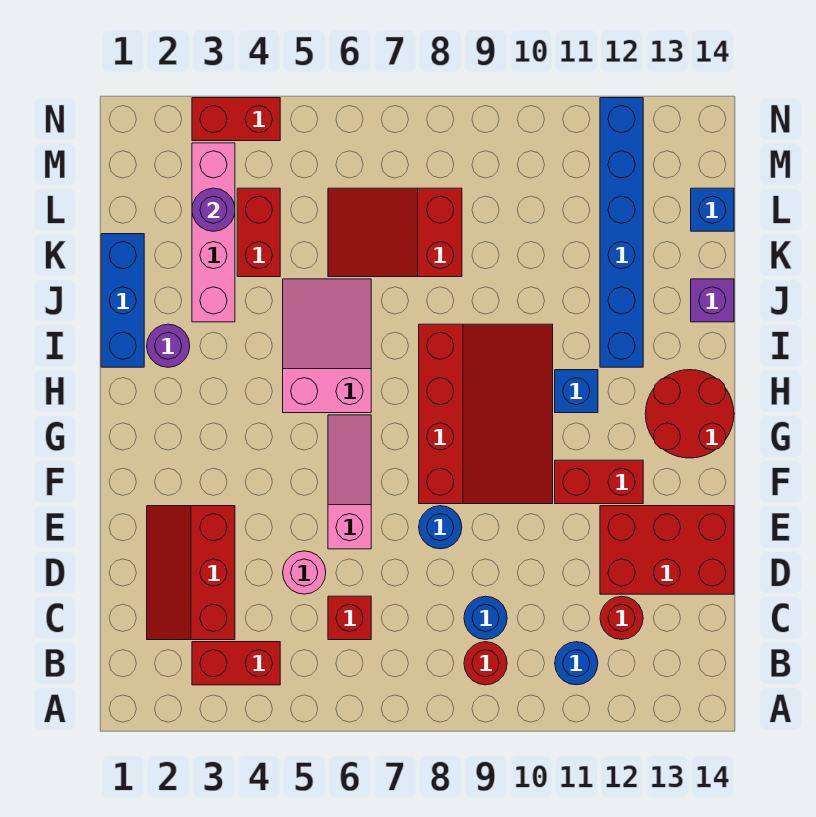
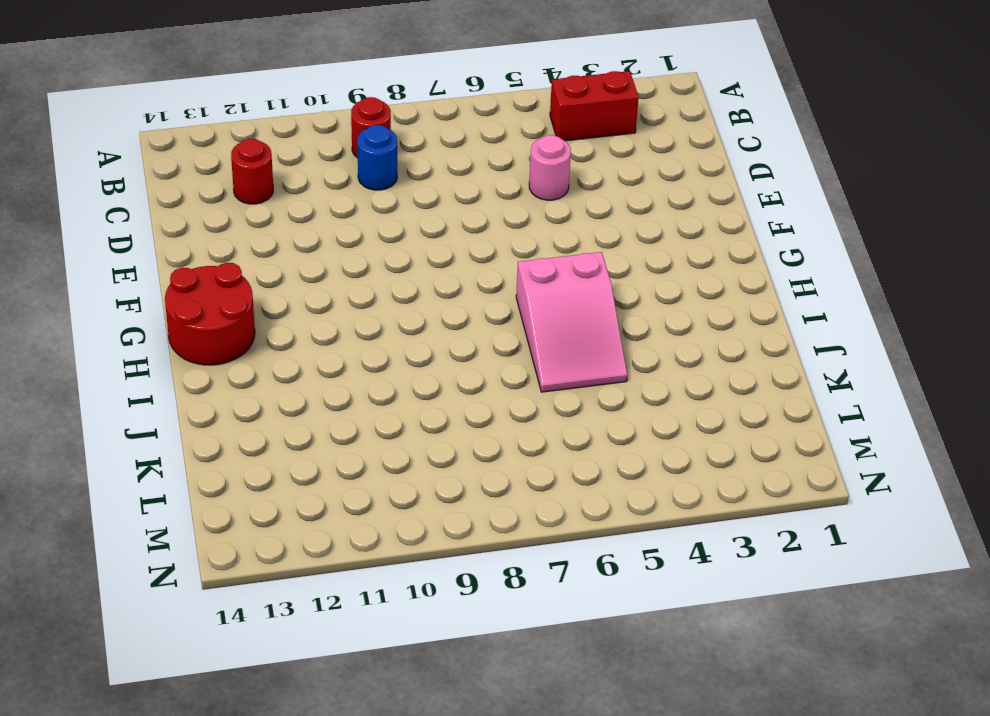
none -> blue round brick B11 level 1
none -> red slope C2:E3 level 1 top 3
none -> red brick C6 level 1

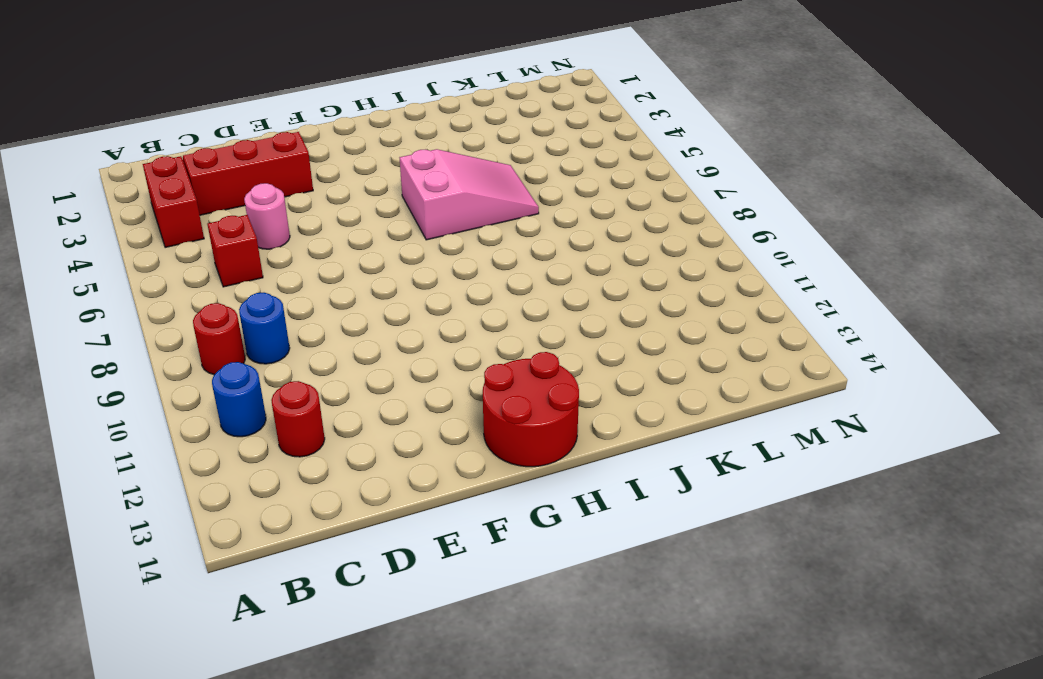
none -> red brick D12:E14 level 1
none -> pink slope E6:G6 level 1 top E
none -> blue round brick E8 level 1

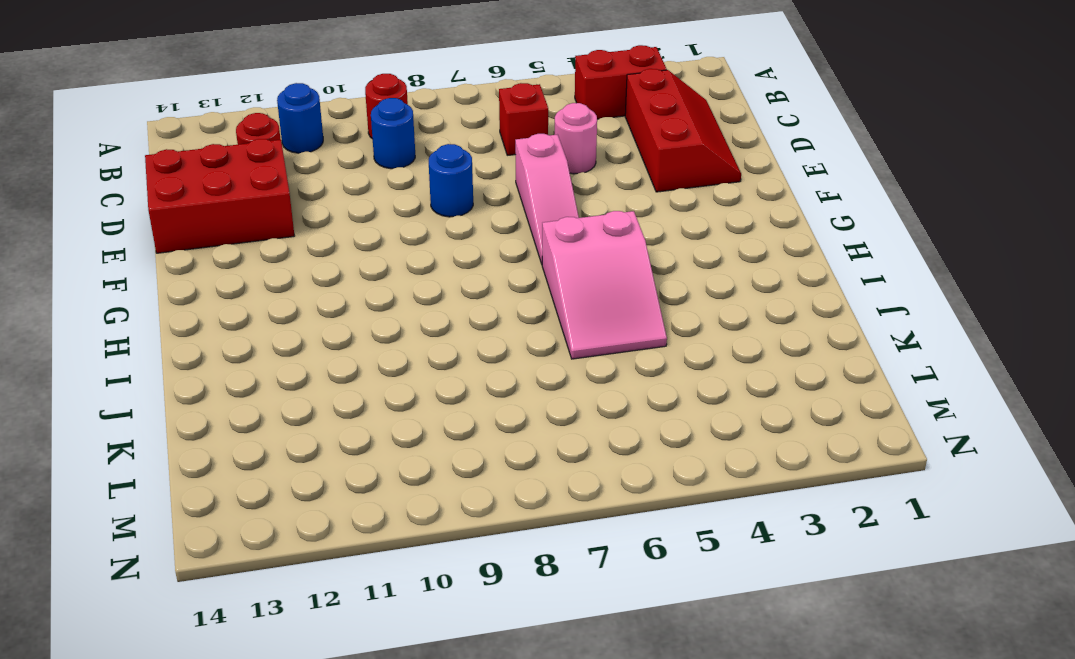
none -> red slope F8:I10 level 1 top 8
none -> red brick F11:F12 level 1
none -> red round brick G13:H14 level 1

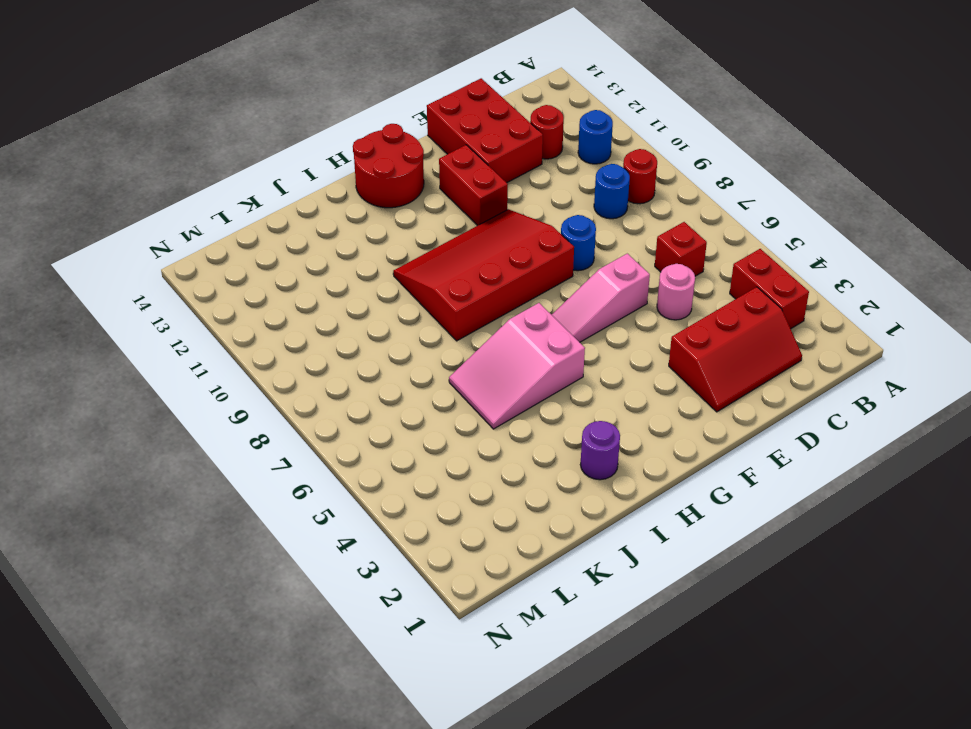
none -> blue brick H11 level 1
none -> blue brick I1:K1 level 1
none -> blue brick I12:N12 level 1

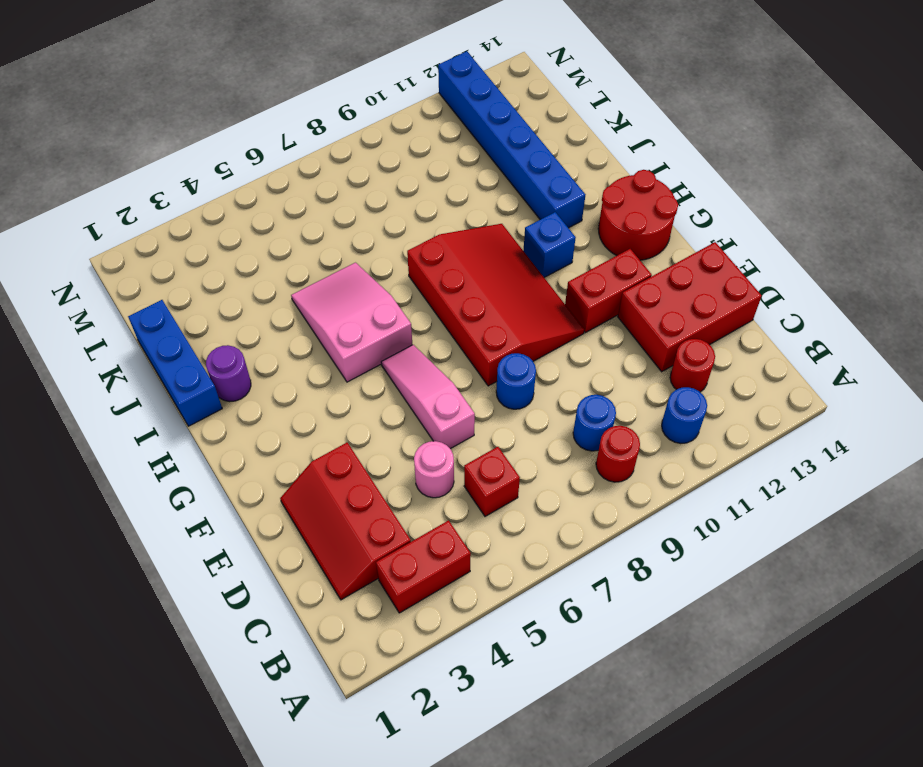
none -> pink brick J3:M3 level 1
none -> purple brick J14 level 1
none -> red brick K4:L4 level 1

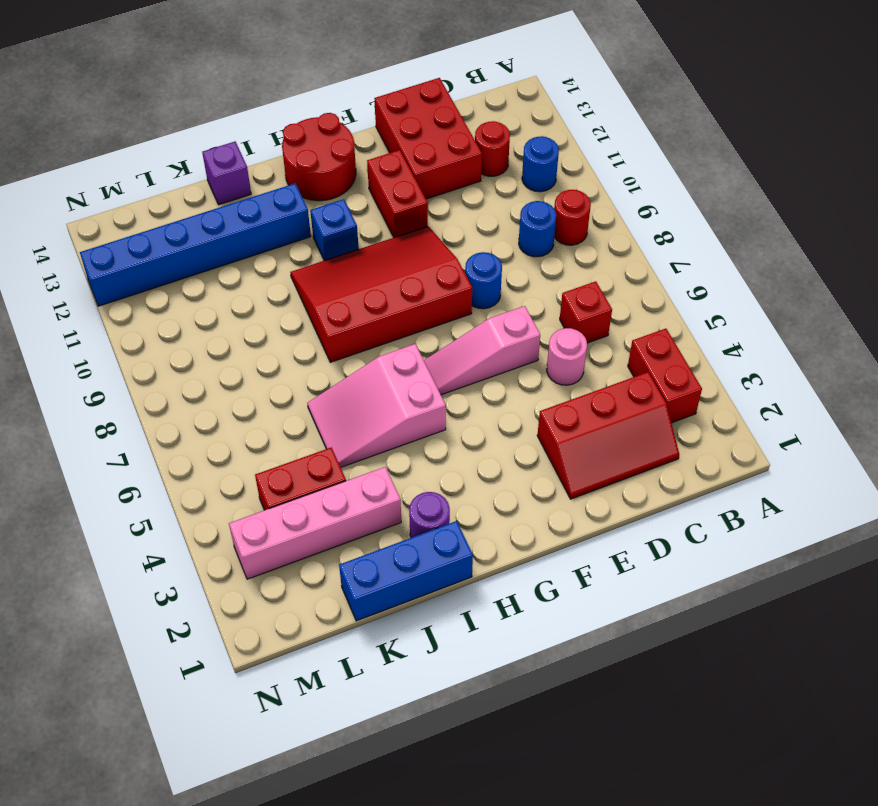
none -> red slope K6:L8 level 1 top 8
none -> blue brick L14 level 1
none -> red brick N3:N4 level 1

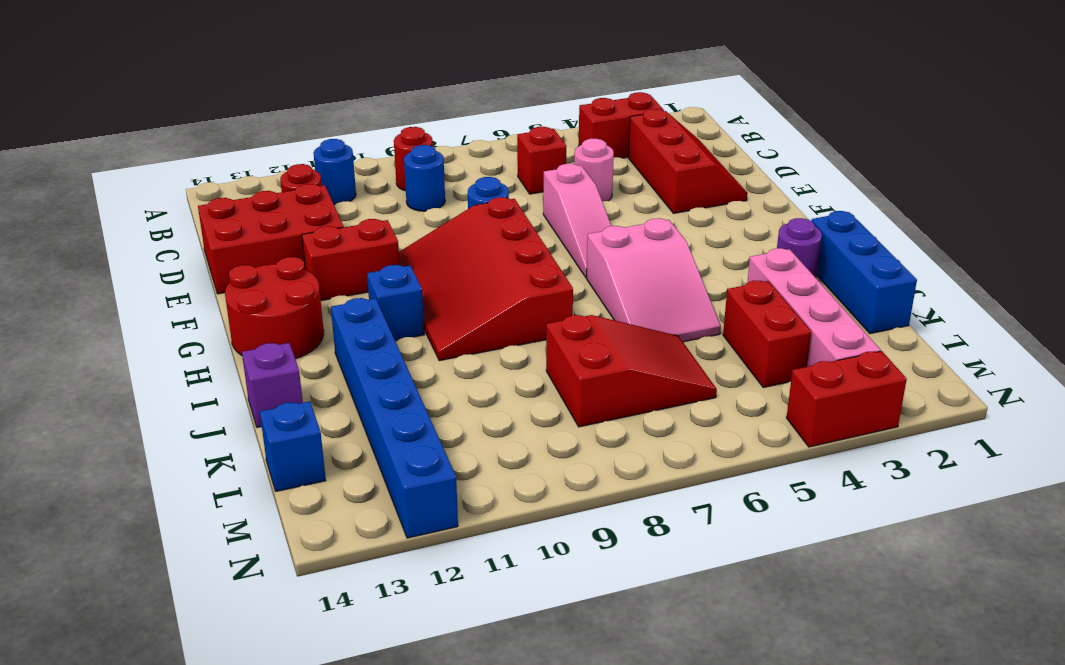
none -> purple round brick L3 level 2

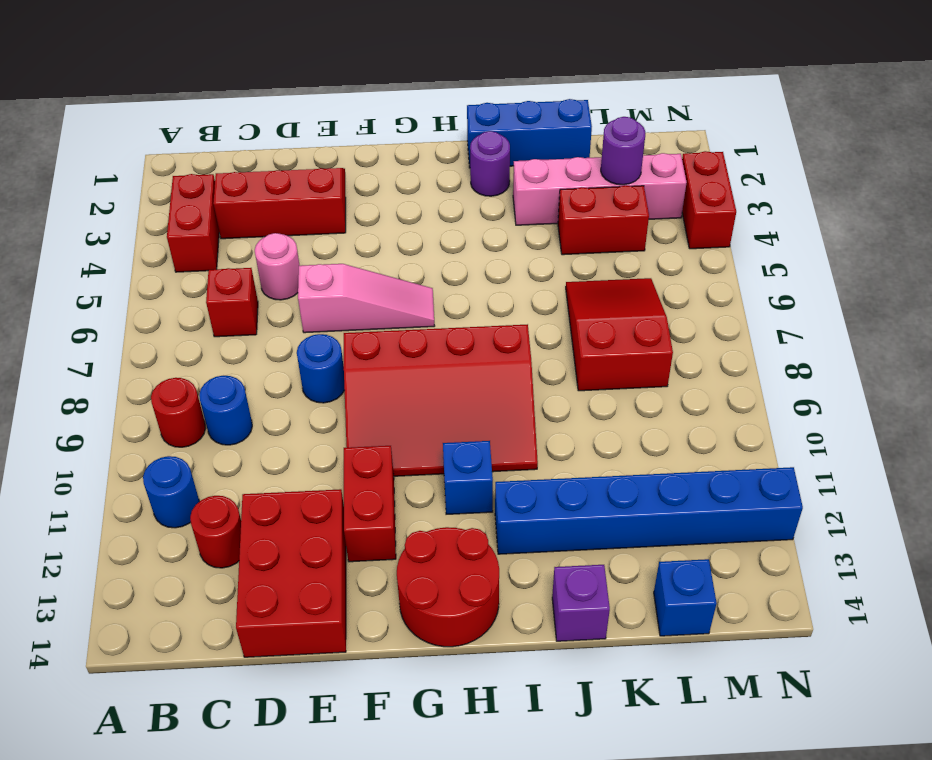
none -> pink slope H5:J6 level 1 top H

